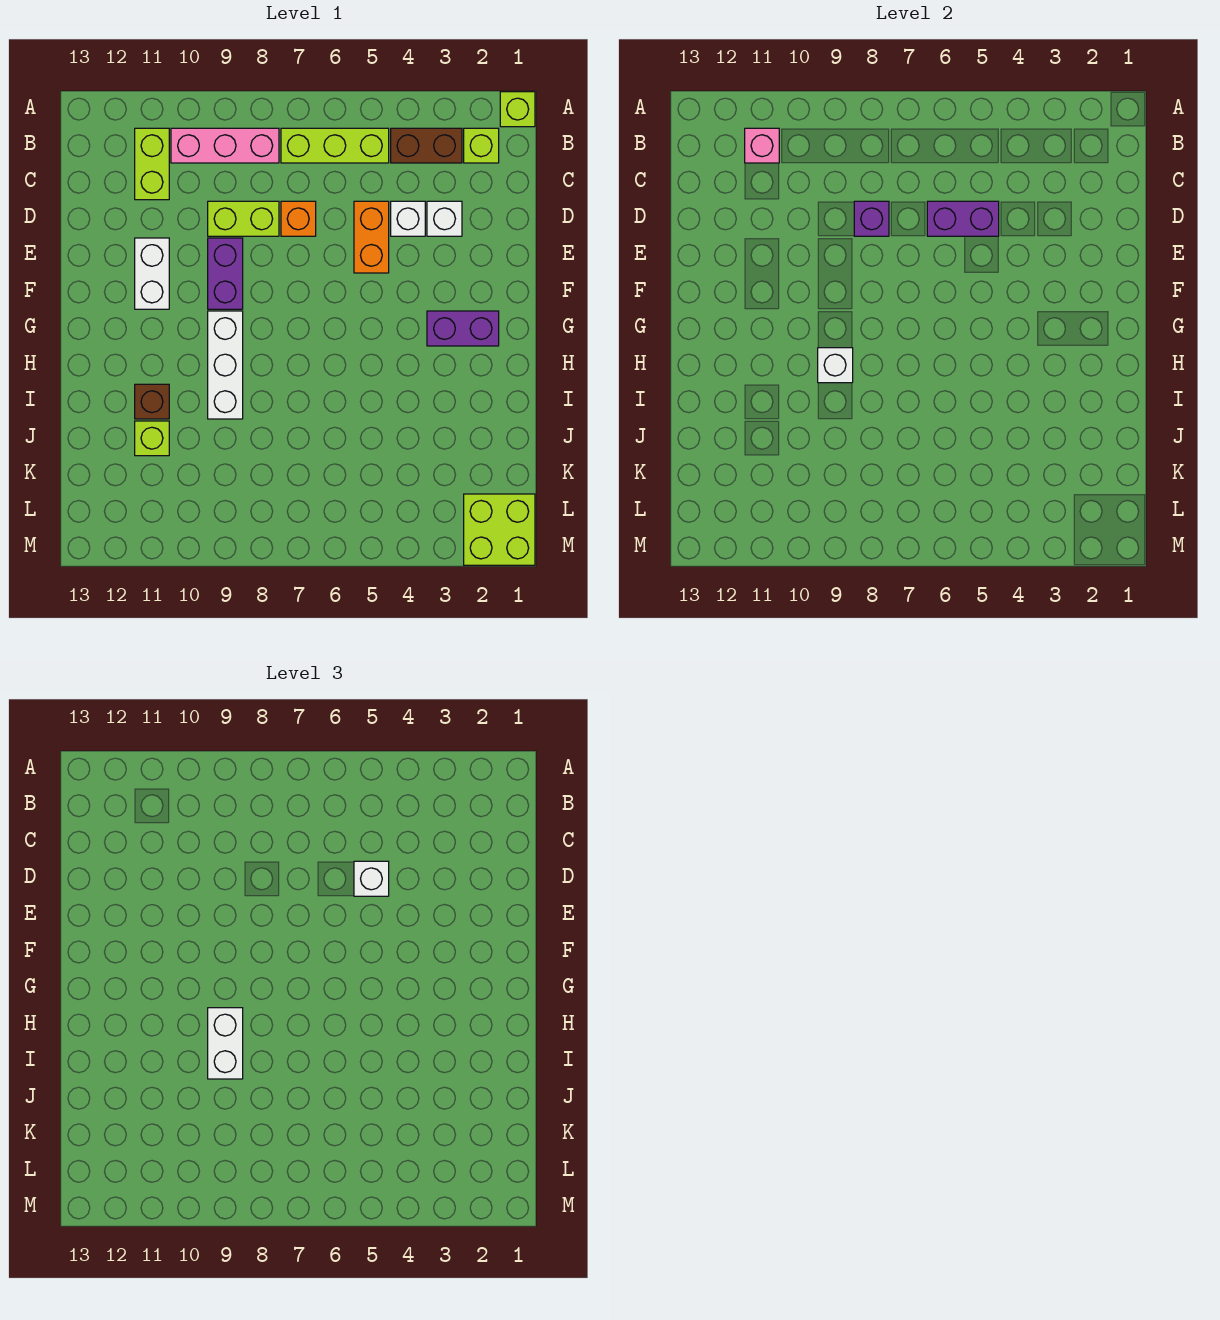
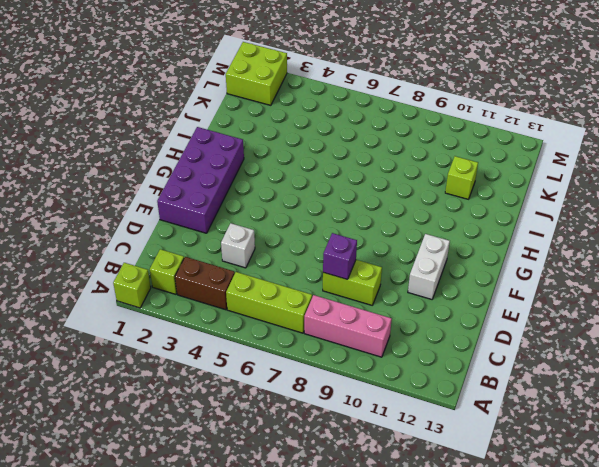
purple brick E1:H2 level 1 -> purple brick G2:G3 level 1
none -> lime brick B11:C11 level 1
none -> white brick D3 level 1
none -> orange brick D5:E5 level 1

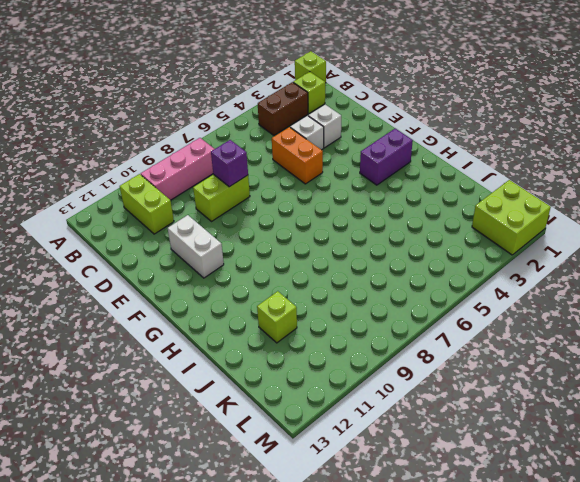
none -> lime brick B5:B7 level 1
none -> orange brick D7 level 1
none -> purple brick E9:F9 level 1

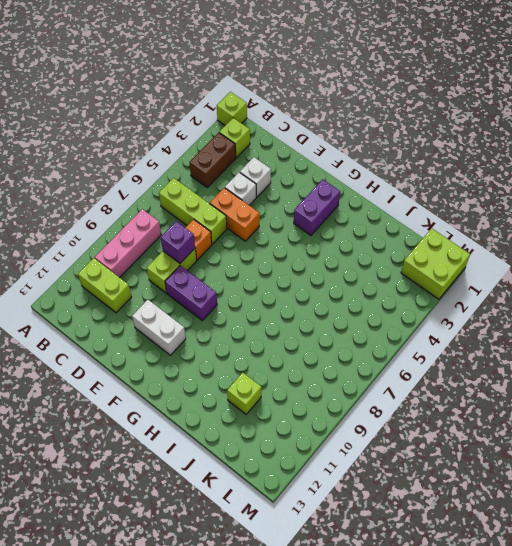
lime brick B6:D6 level 1 -> lime brick B5:B7 level 1
none -> white brick G9:I9 level 1
none -> brown brick I11 level 1
none -> pink brick B11 level 2

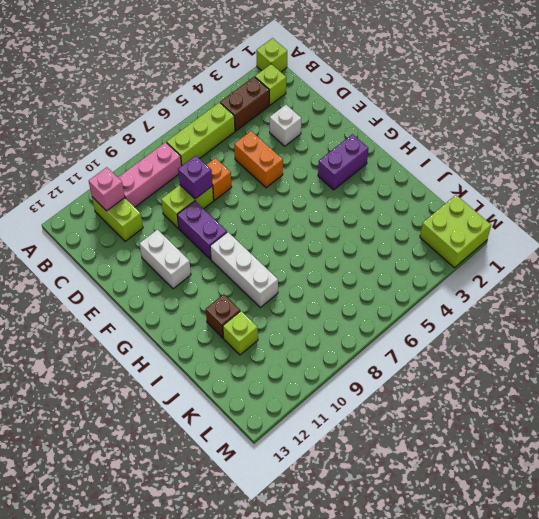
none -> white brick D4 level 1
none -> purple brick D5:D6 level 2
none -> white brick H9 level 2

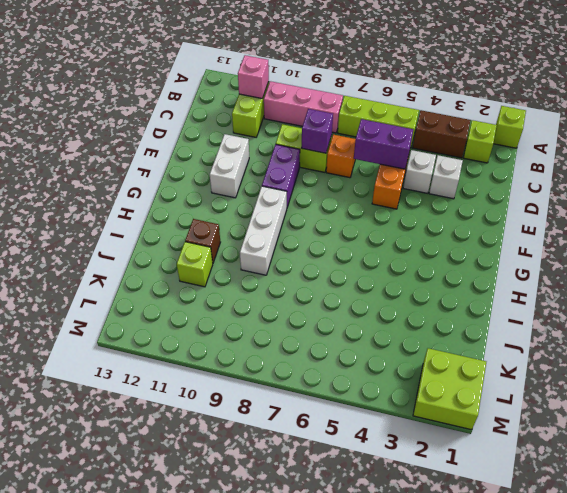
none -> purple brick G2:G3 level 1
none -> white brick H9 level 2
none -> white brick D5 level 3

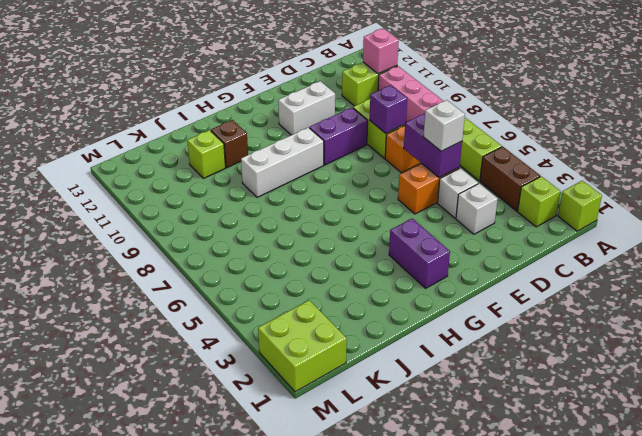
none -> white brick H9 level 2
none -> white brick H9:I9 level 3

